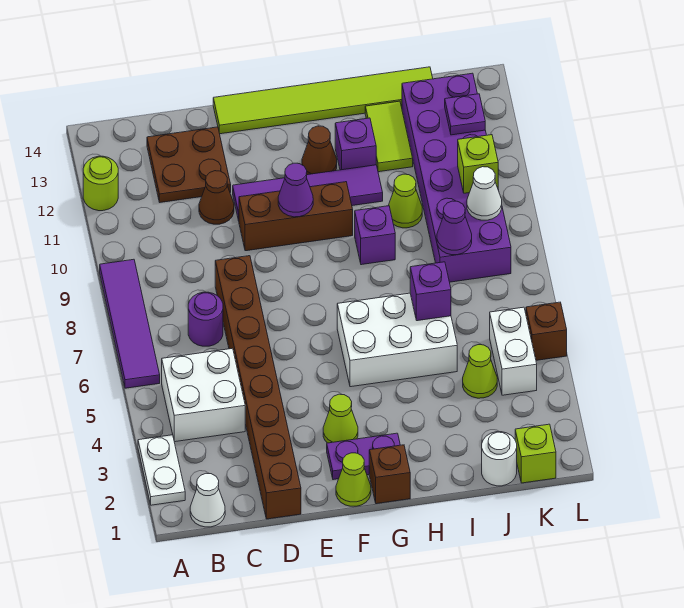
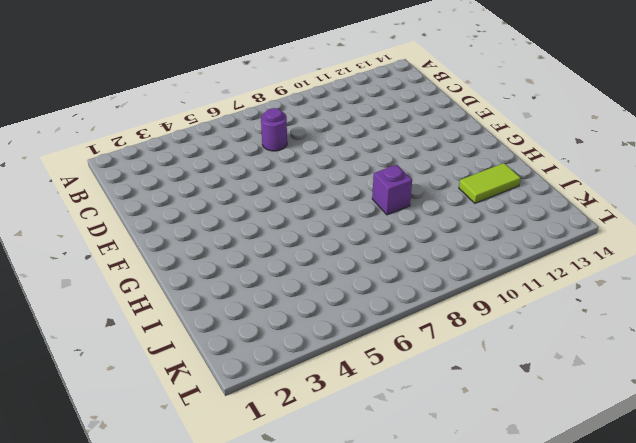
none -> white plate A2:A3 level 1
none -> purple tile A6:A9 level 1
none -> lime round brick A12 level 1
none -> white cone B1 level 1

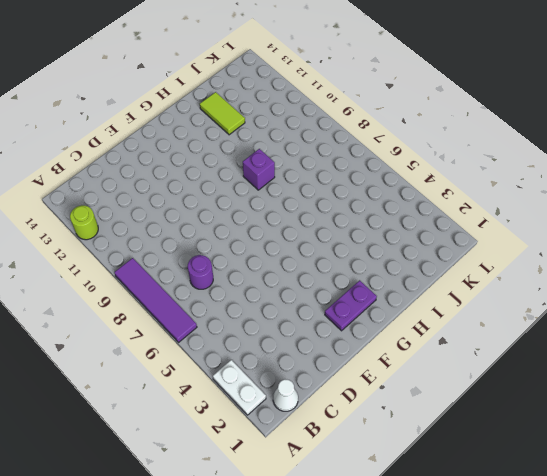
none -> white brick B4:C5 level 1
none -> brown plate C12:D13 level 1
none -> brown brick D1:D8 level 1
none -> brown cone D11 level 1

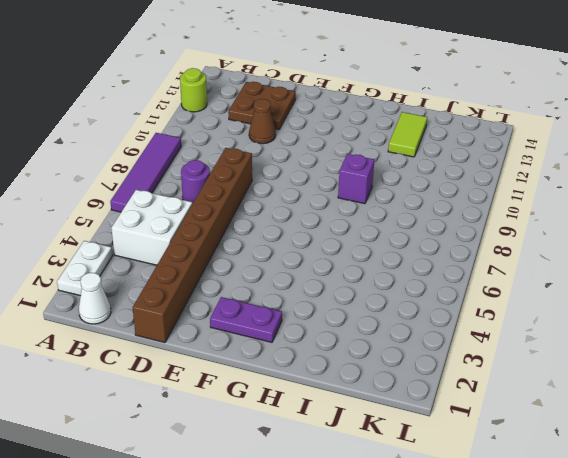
none -> brown brick E10:G10 level 1
none -> purple tile E11:H11 level 1
none -> lime tile E14:J14 level 1
none -> lime cone F1 level 1

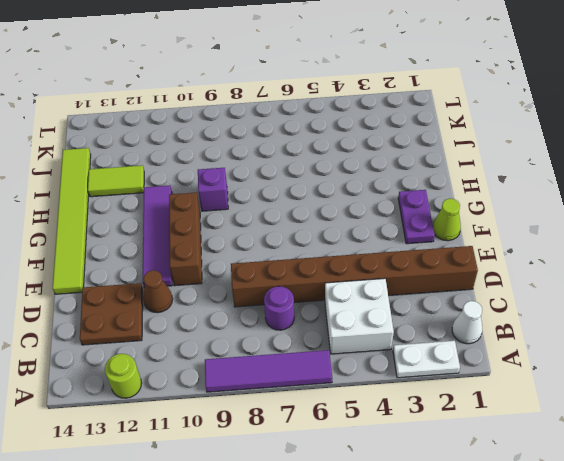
none -> lime cone F3 level 1
none -> brown brick G1 level 1
none -> white brick G5:I6 level 1
none -> brown cone G12 level 1

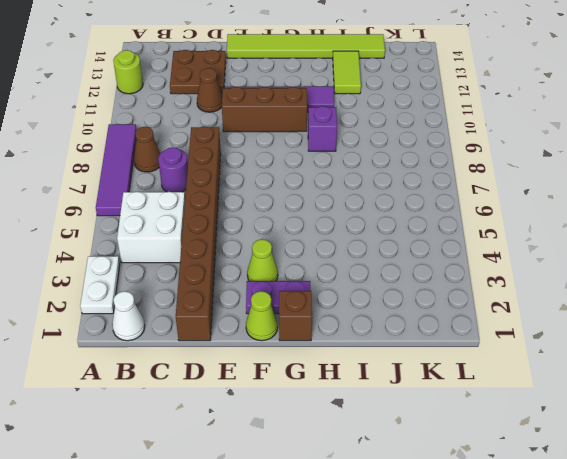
brown cone B8 level 1 -> brown cone G12 level 1
none -> white brick G5:I6 level 1
none -> purple brick H12 level 1
none -> lime cone I10 level 1
none -> white round brick J1 level 1

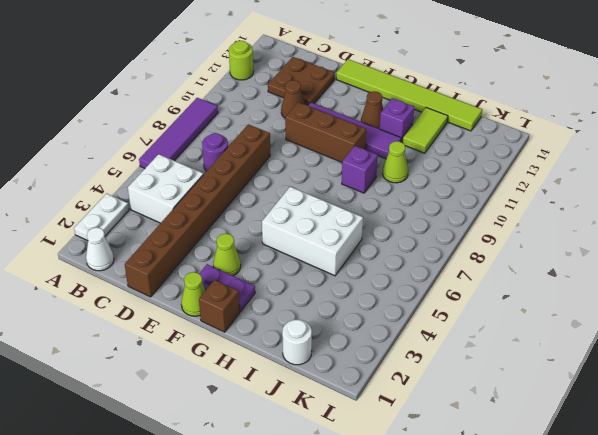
none -> lime cone J4 level 1
none -> purple brick J8:K13 level 1
none -> lime brick K1 level 1
none -> white brick K4:K5 level 1

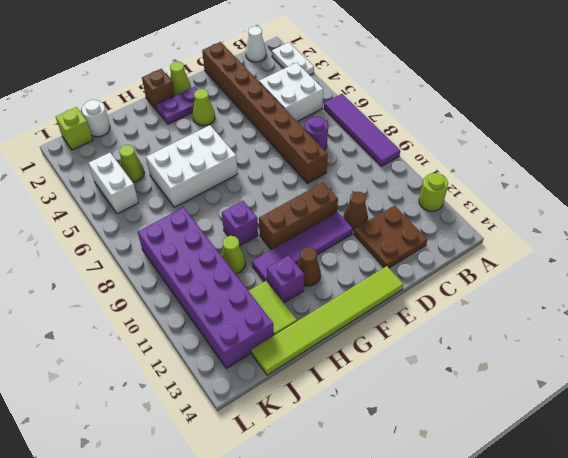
none -> brown brick L5 level 1
none -> purple cone F10 level 2
none -> purple brick I6 level 2
none -> purple cone J8 level 2

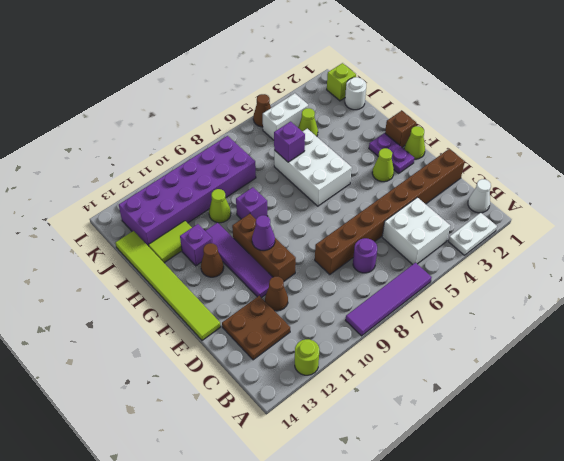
brown cone L5 level 1 -> brown brick L5 level 1
none -> purple cone J8 level 2
none -> white cone K9 level 2
none -> lime brick K10 level 2
none -> purple plate K12 level 2

